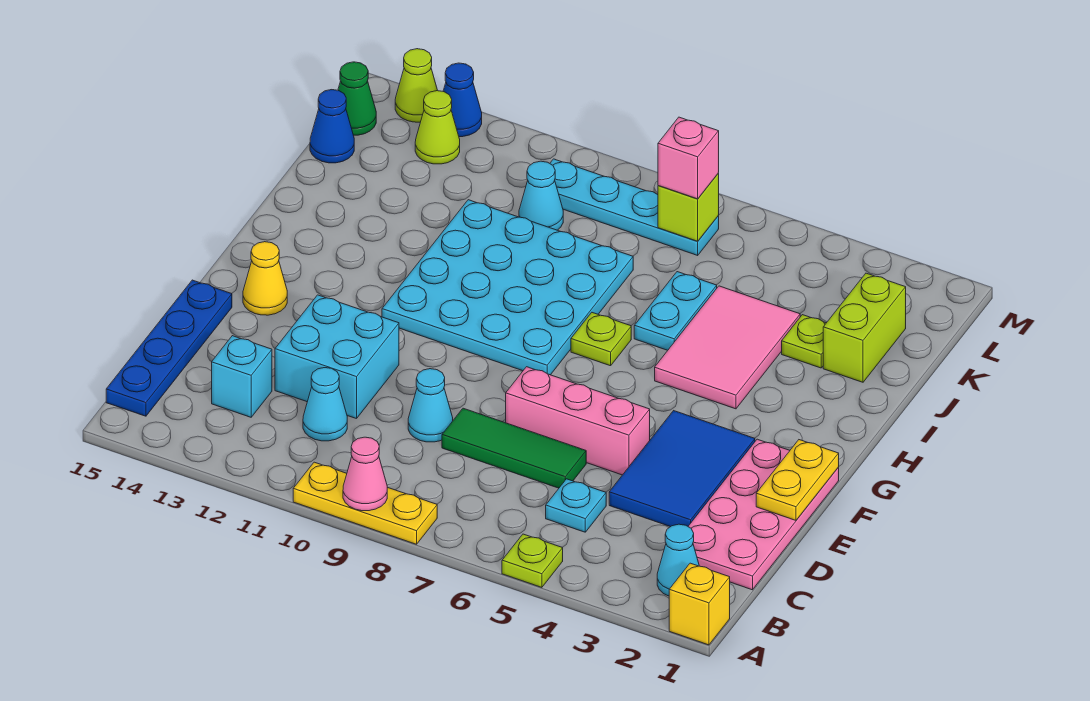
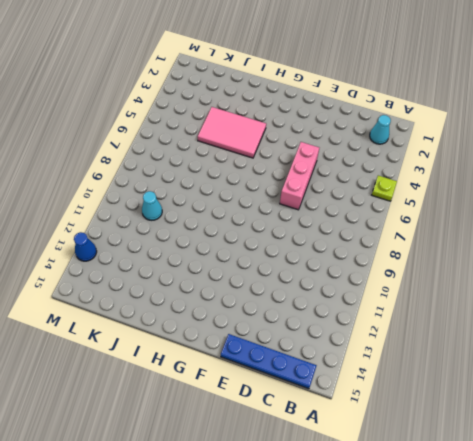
none -> yellow brick A1 level 1
none -> yellow plate A8:A10 level 1
none -> pink plate C1:F2 level 1
none -> cyan plate C5 level 1

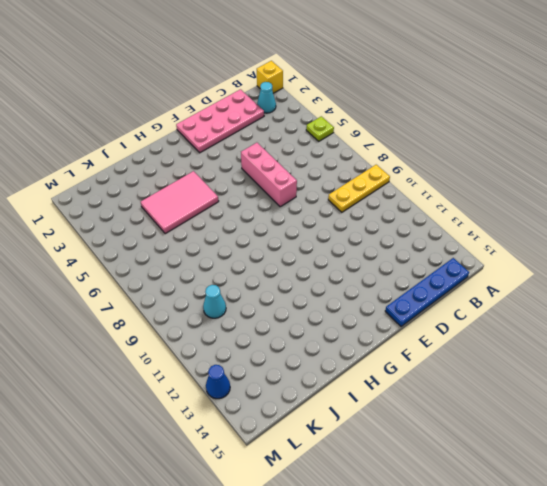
yellow plate A9:C9 level 1 -> yellow plate A8:A10 level 1
none -> cyan plate C5 level 1
none -> cyan cone C11 level 1
none -> cyan brick C13 level 1
none -> blue tile D3:F4 level 1

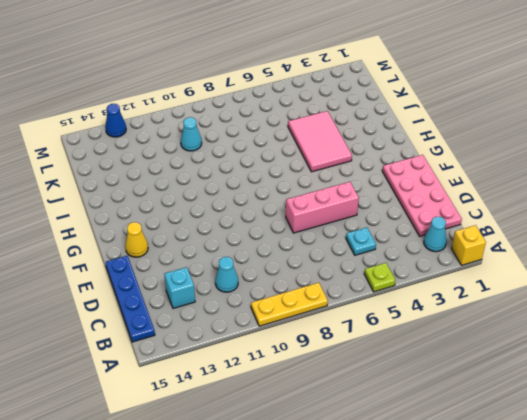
none -> blue tile D3:F4 level 1
none -> green tile D6:D8 level 1
none -> cyan cone D9 level 1
none -> cyan brick D11:E12 level 1

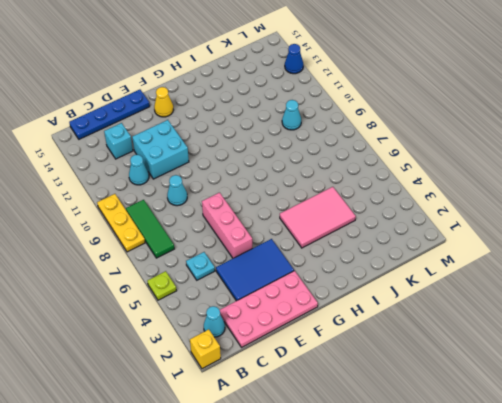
green tile B7:B9 level 1 -> green tile D6:D8 level 1
none -> cyan plate G8:J11 level 1
none -> lime plate H7 level 1
none -> cyan plate I6:J6 level 1
none -> lime brick J2:K2 level 1

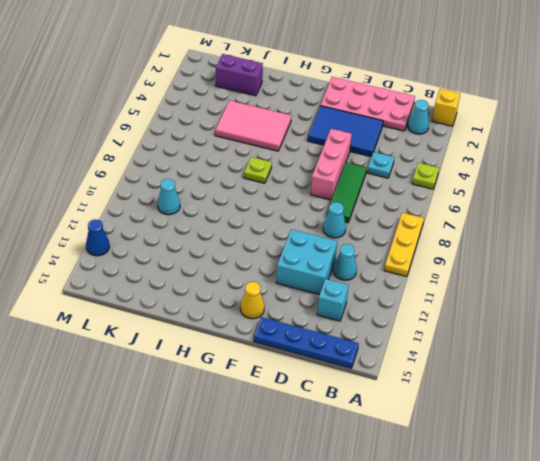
purple brick J2:K2 level 1 -> lime brick J2:K2 level 1
none -> cyan plate G8:J11 level 1
none -> cyan plate I6:J6 level 1
none -> lime plate J3 level 1
none -> blue cone K15 level 1

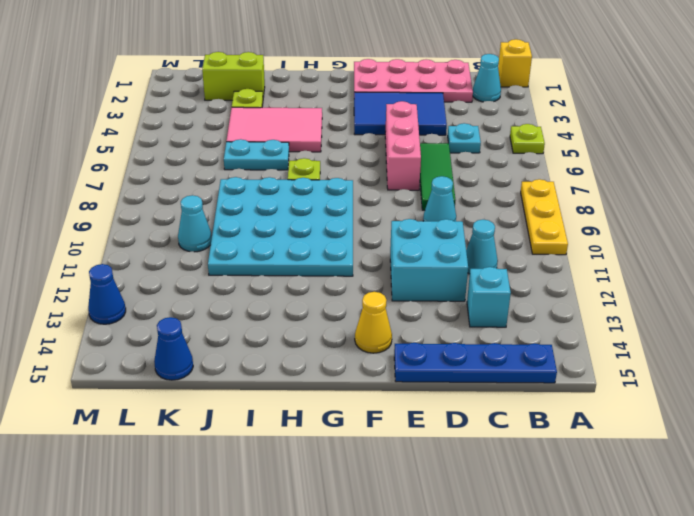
none -> cyan plate L7:L10 level 1
none -> lime cone L13 level 1
none -> green cone L15 level 1
none -> lime cone M14 level 1

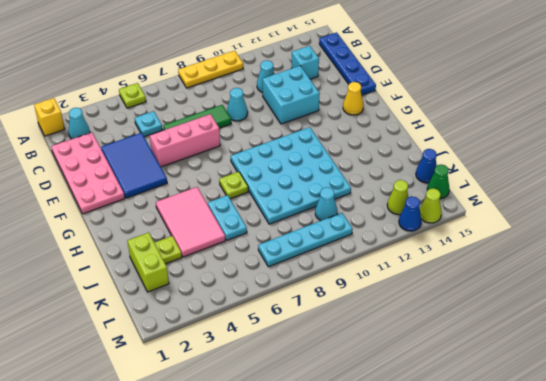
none -> pink cone A9 level 2
none -> yellow plate E1:F1 level 2
none -> lime brick L7 level 2
none -> pink brick L7 level 3

